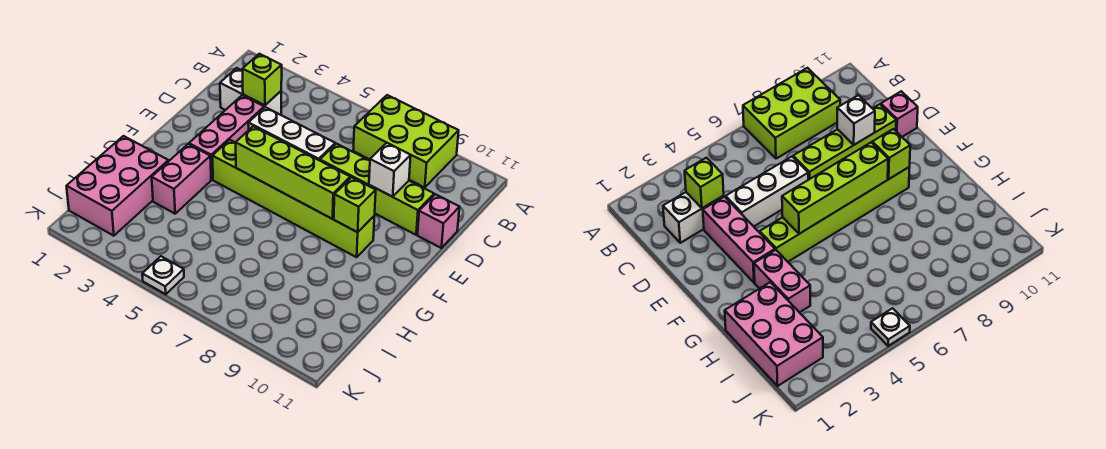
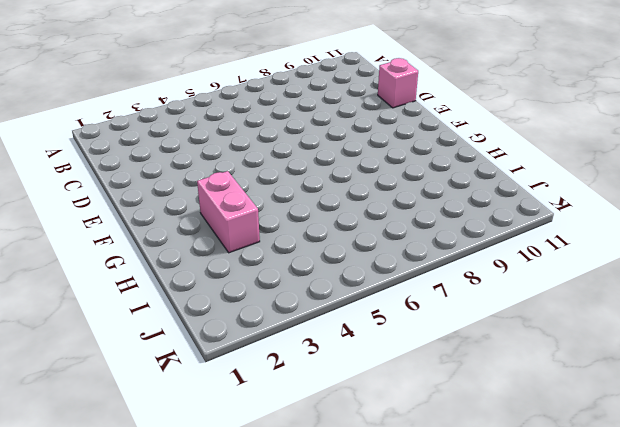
none -> lime brick A7:B9 level 1
none -> white brick C2:C3 level 1
none -> pink brick D3:F3 level 1

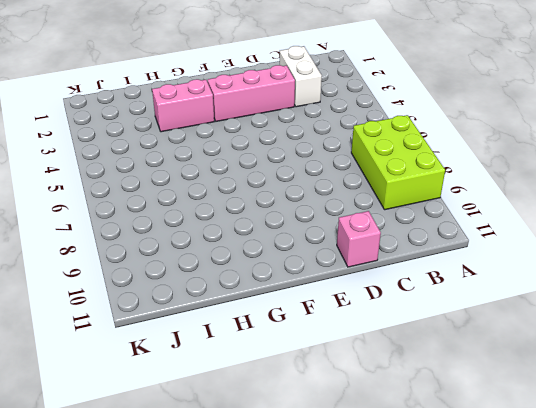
none -> white brick D4:D6 level 1
none -> lime brick D7:D10 level 1
none -> lime brick F4:F9 level 1

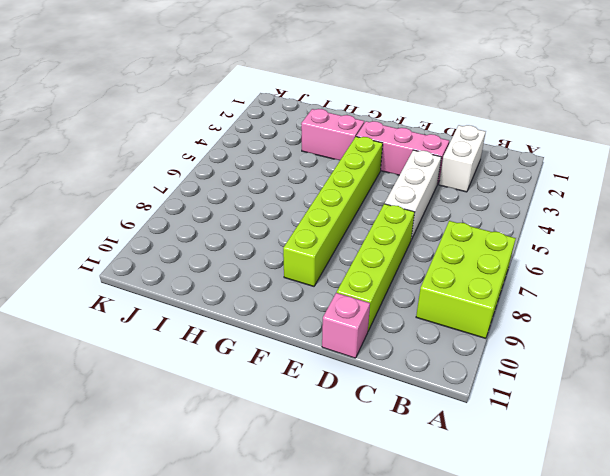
none -> pink brick H1:J2 level 1
none -> white plate K5 level 1
none -> lime brick C3 level 2

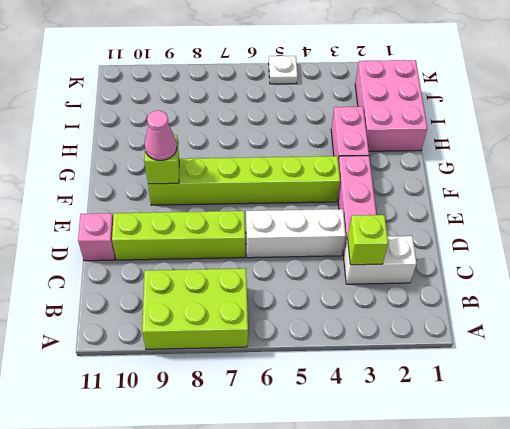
pink cone F9 level 3 -> none
none -> white brick D9 level 2
none -> lime brick F5:F8 level 2

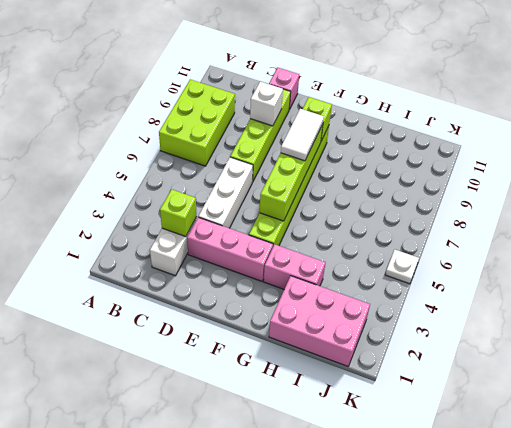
white tile F7:F8 level 3 -> none

